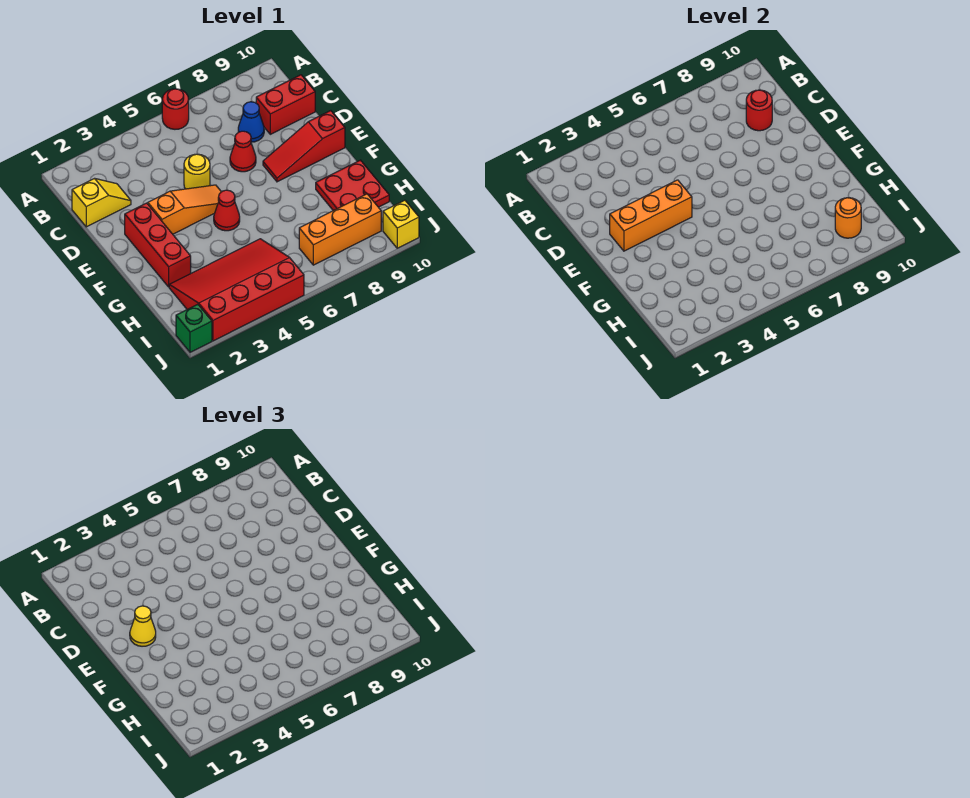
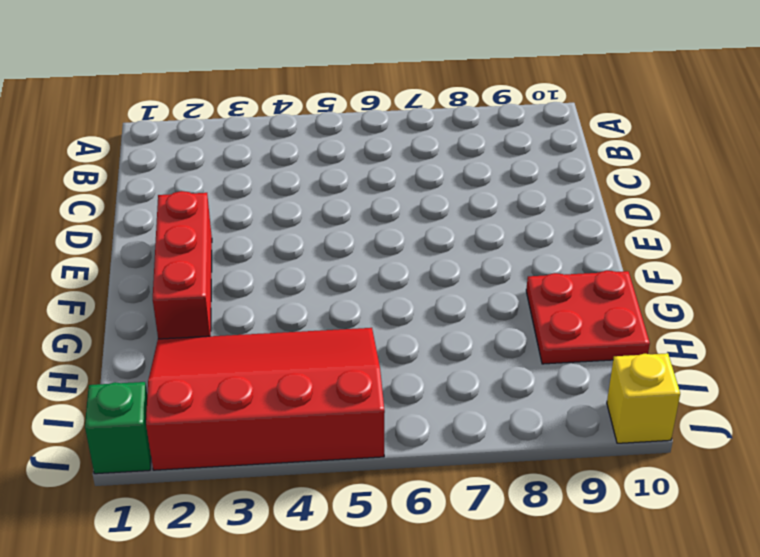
none -> red round brick A6 level 1
none -> yellow slope C1:C2 level 1 top 1
none -> blue cone C8 level 1

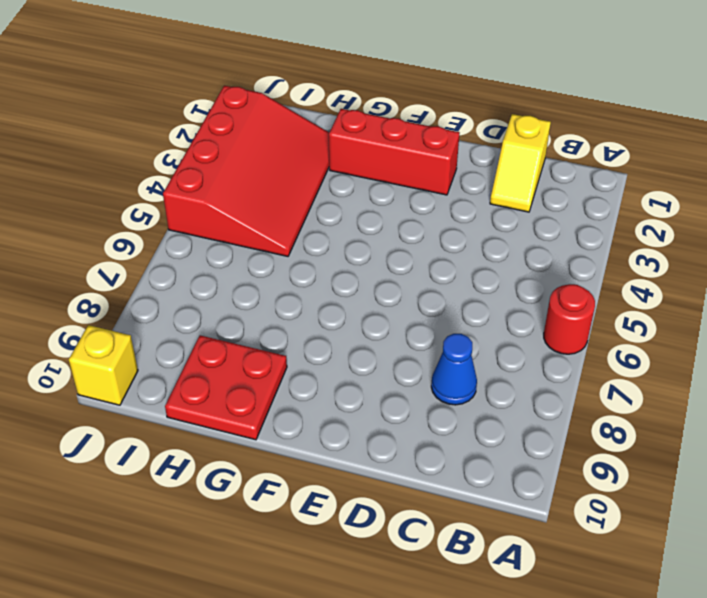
none -> red brick C9:C10 level 1
none -> yellow round brick D5 level 1
none -> red cone D7 level 1

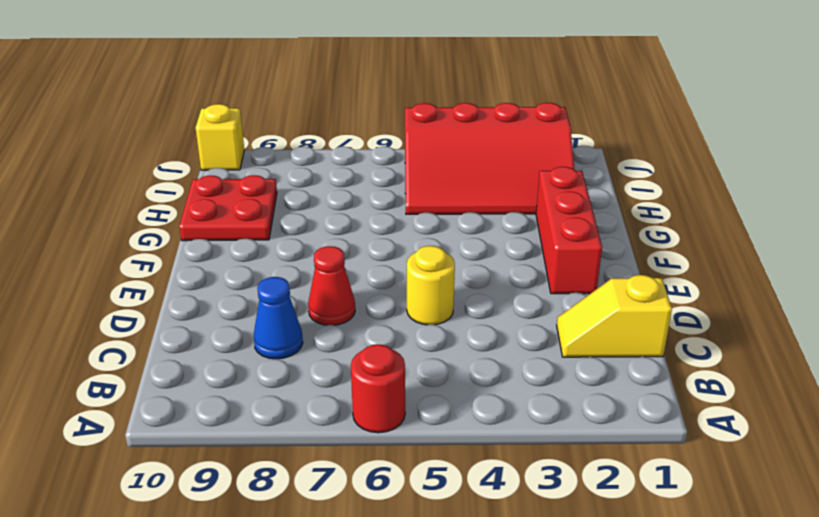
none -> red brick C9:C10 level 1
none -> orange slope E3:E5 level 1 top 3
none -> red slope E8:E10 level 1 top 10

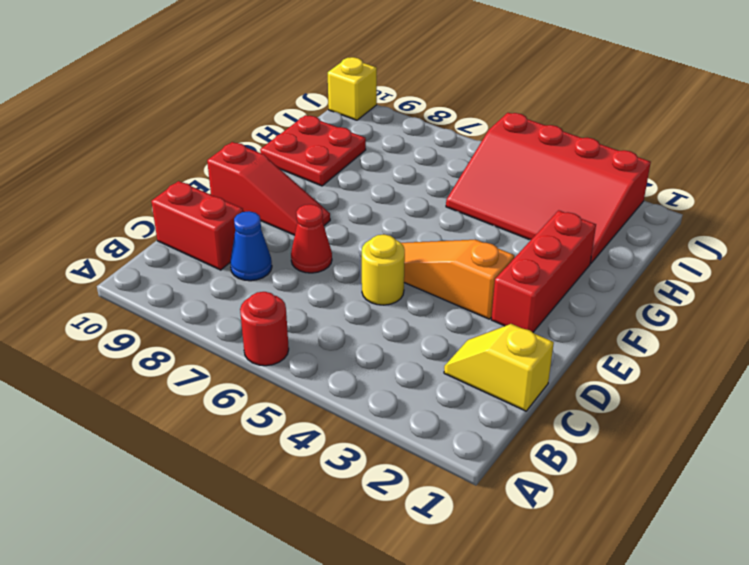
none -> red cone F5 level 1
none -> orange brick I7:I9 level 1
none -> green brick J1 level 1

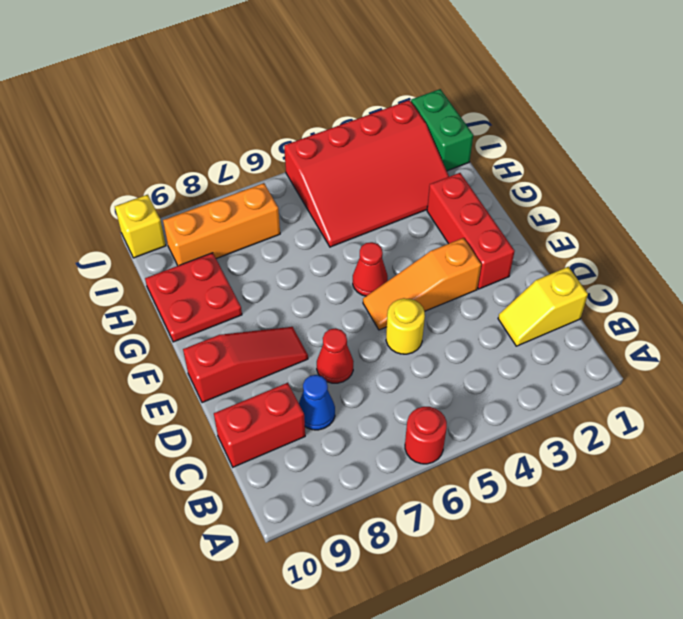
green brick I1:J1 level 1 -> green brick J1 level 1
none -> red round brick C9 level 2
none -> orange brick E2:E4 level 2
none -> orange round brick I9 level 2

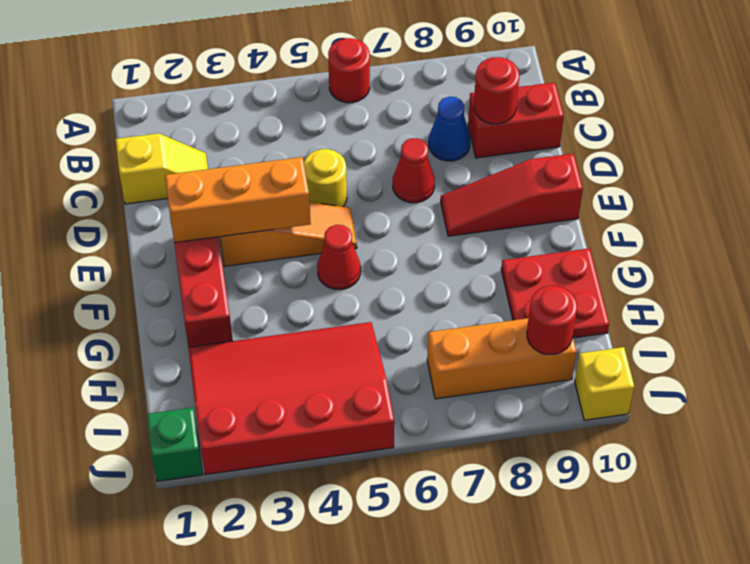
red round brick I9 level 2 -> orange round brick I9 level 2
none -> yellow cone E2 level 3

